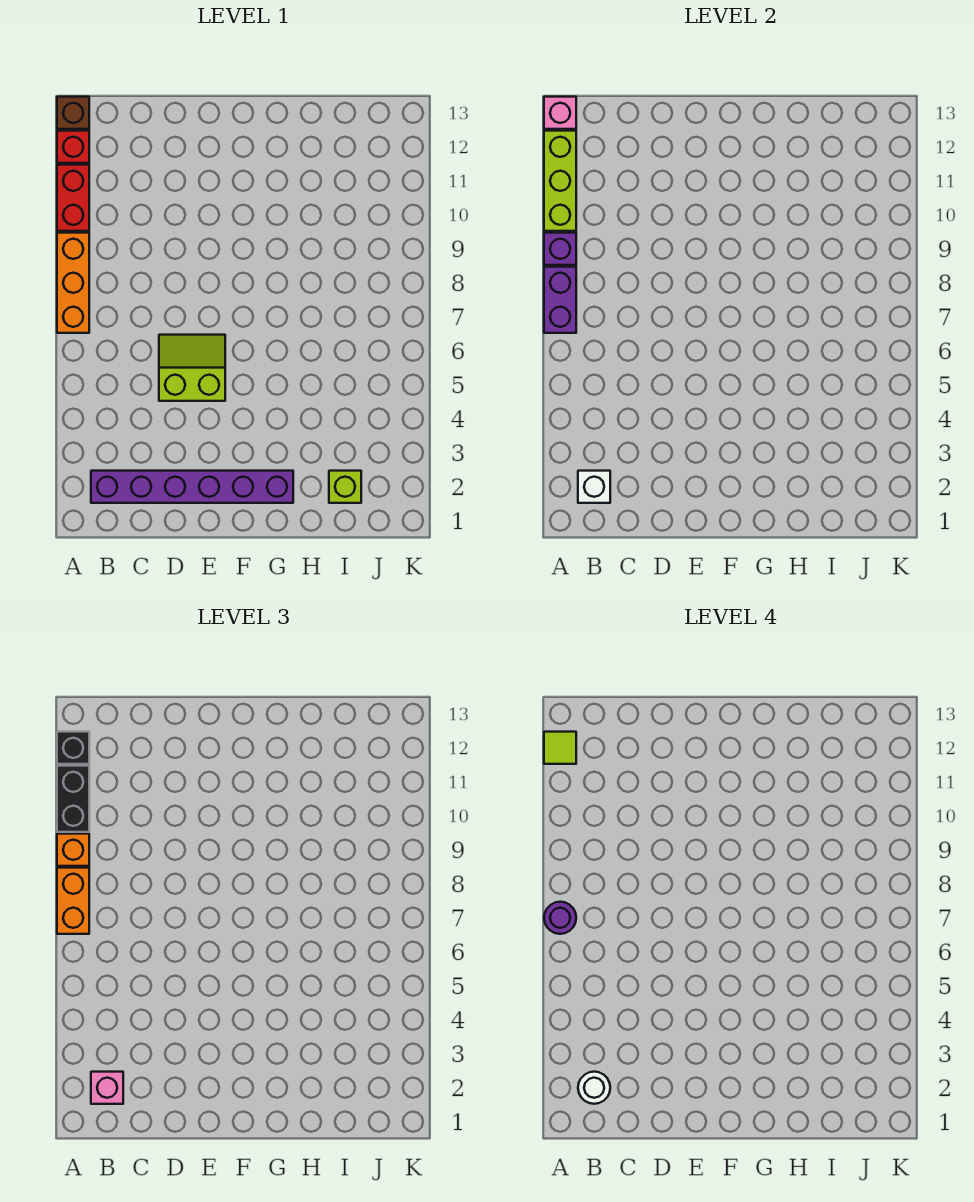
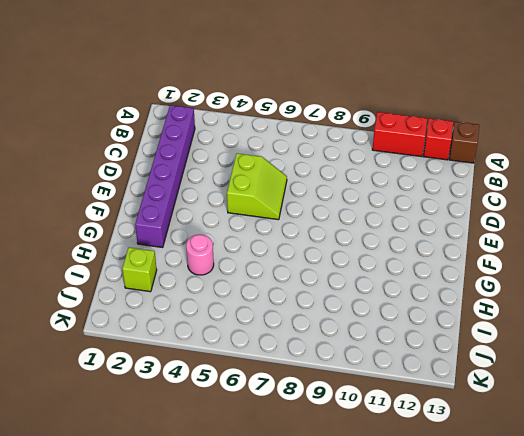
pink round brick H4 level 1 -> none
none -> orange brick A7:A9 level 1
none -> purple brick A7:A8 level 2
none -> purple brick A9 level 2

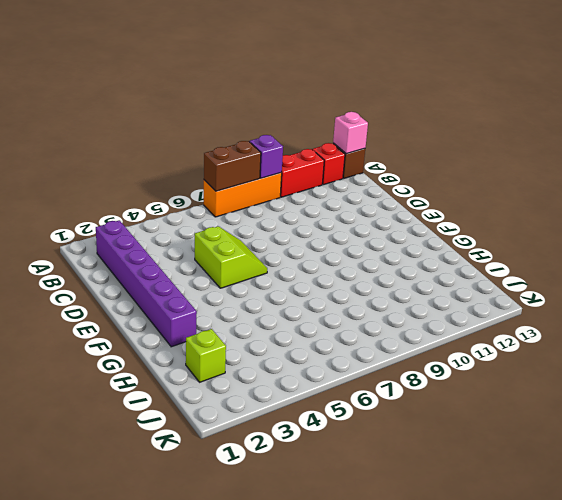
brown brick A7:A8 level 2 -> purple brick A7:A8 level 2
none -> lime brick A10:A12 level 2
none -> white brick B2 level 2
none -> orange brick A7:A8 level 3

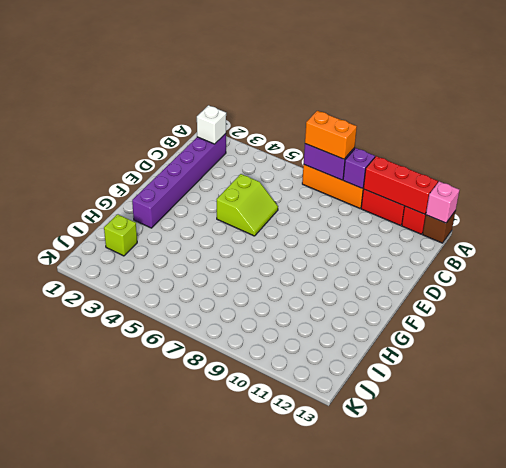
red brick A10:A12 level 2 -> lime brick A10:A12 level 2
none -> orange brick A9 level 3
none -> black brick A10:A11 level 3
none -> black brick A12 level 3

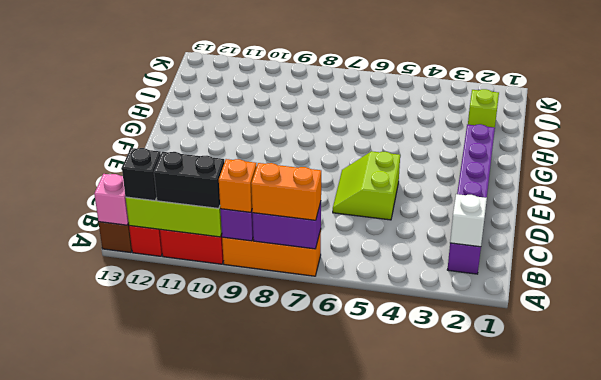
none -> pink brick B2 level 3
none -> purple round brick A7 level 4
none -> lime tile A12 level 4

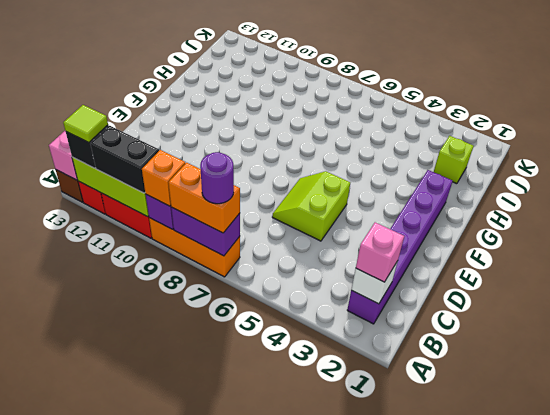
none -> white round brick B2 level 4

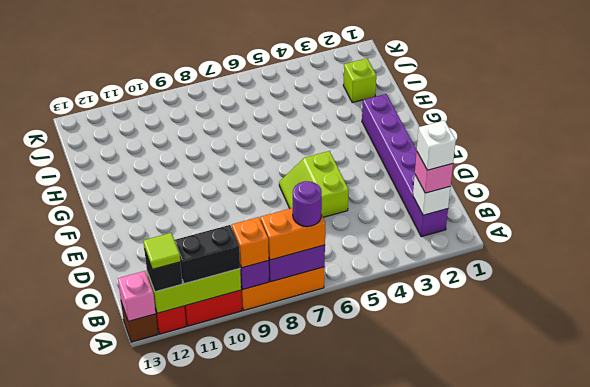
white brick B2 level 4 -> white round brick B2 level 4

